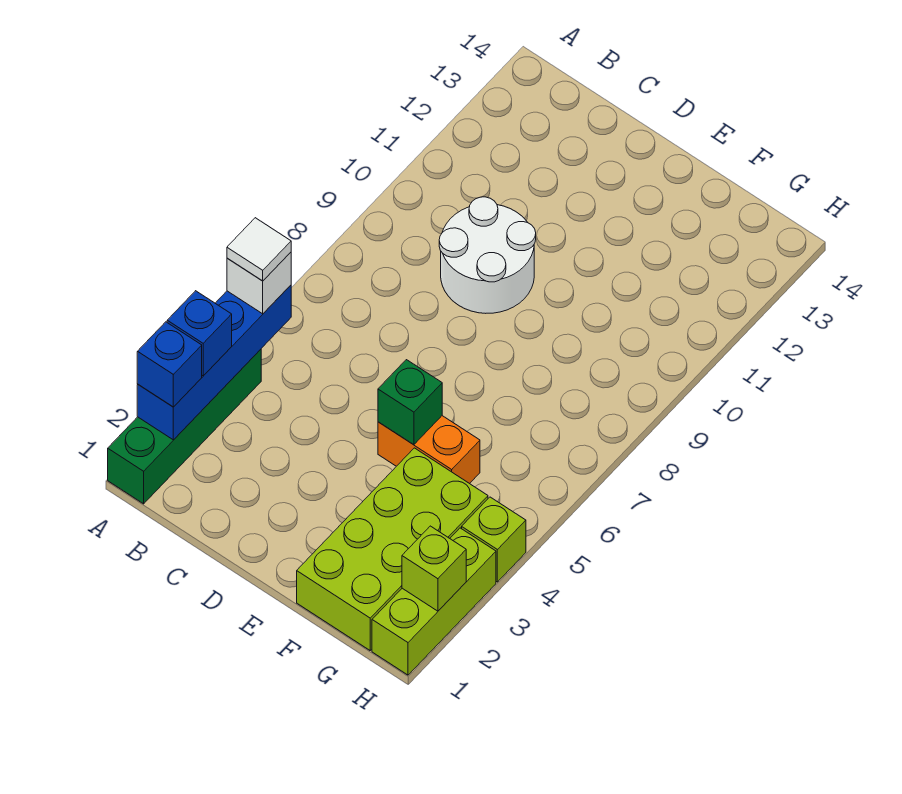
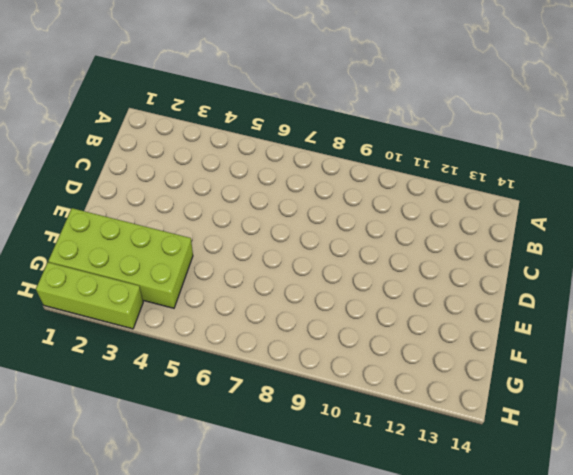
none -> green brick A1:A4 level 1
none -> white round brick C9:D10 level 1
none -> orange brick E5:F5 level 1

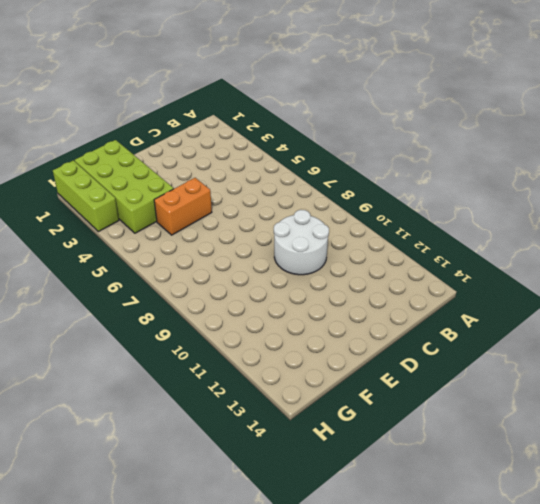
none -> green brick A1:A4 level 1
none -> lime brick H4 level 1
none -> blue brick A2:A5 level 2

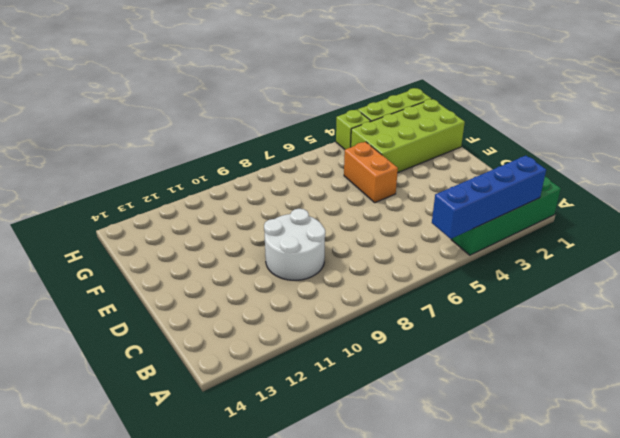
none -> green brick E5 level 2
none -> lime brick H2 level 2
none -> blue brick A2 level 3

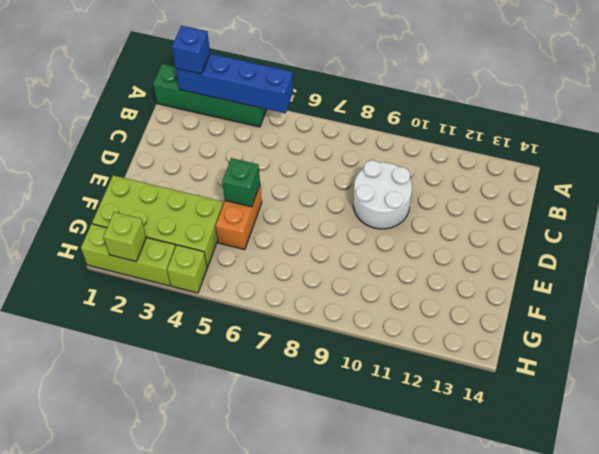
none -> blue brick A3 level 3
none -> white brick A5 level 3
none -> white tile A5 level 4

